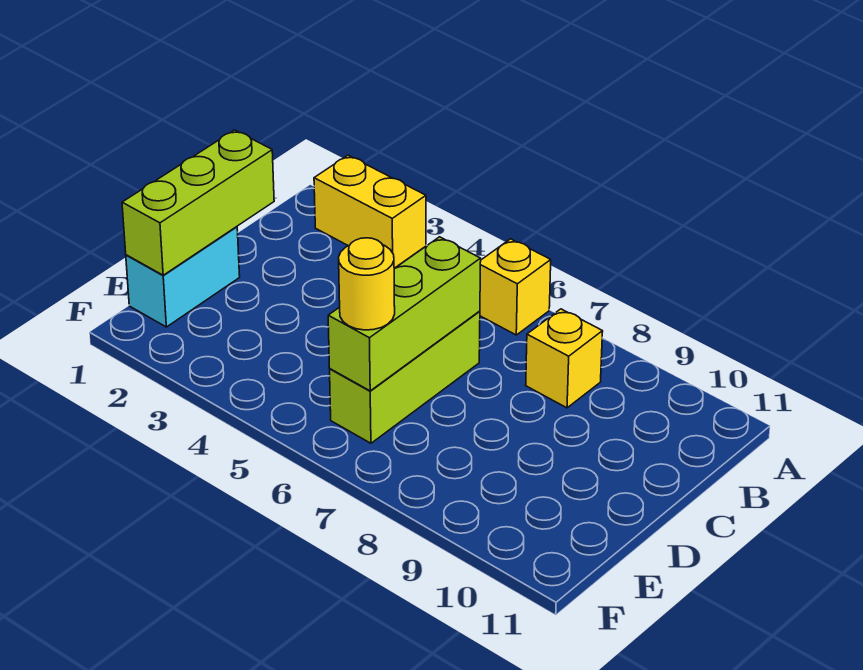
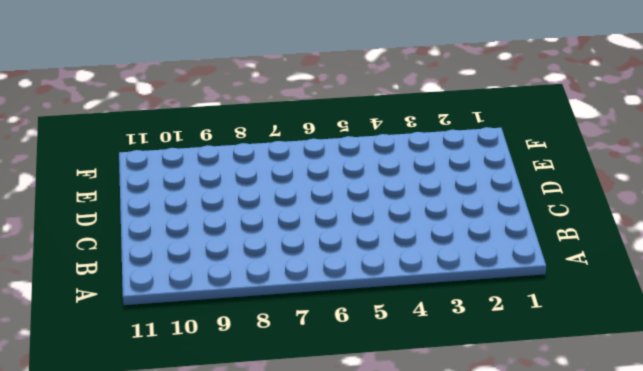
none -> yellow brick A2:A3 level 1
none -> yellow brick A6 level 1

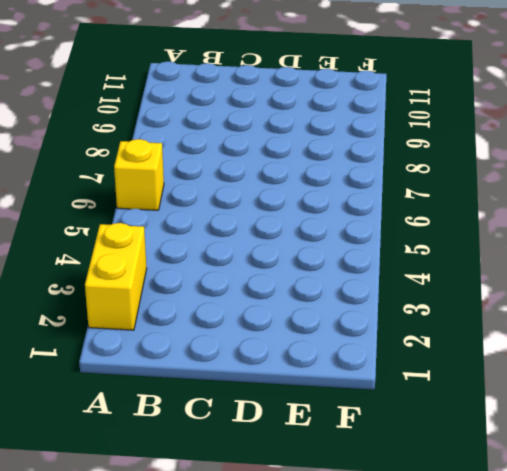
none -> yellow brick B8 level 1
none -> lime brick C6:E6 level 1

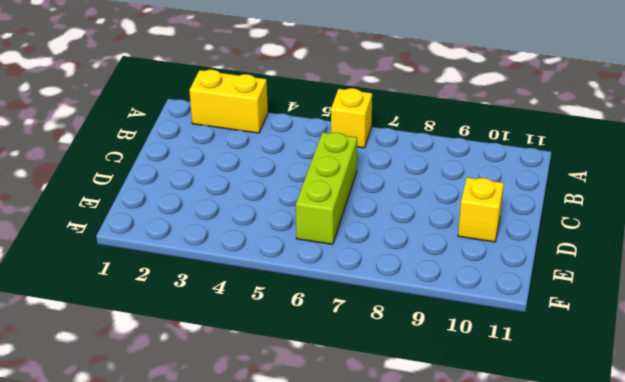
yellow brick D10 level 1 -> yellow brick B8 level 1
none -> cyan brick D1:E1 level 1
none -> lime brick C1:E1 level 2

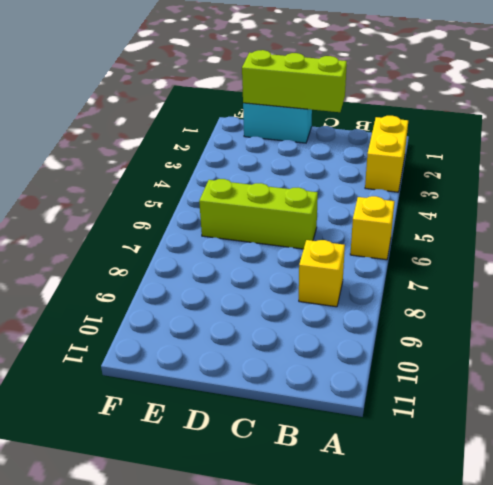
none -> lime brick C6:E6 level 2
none -> yellow round brick E6 level 3

